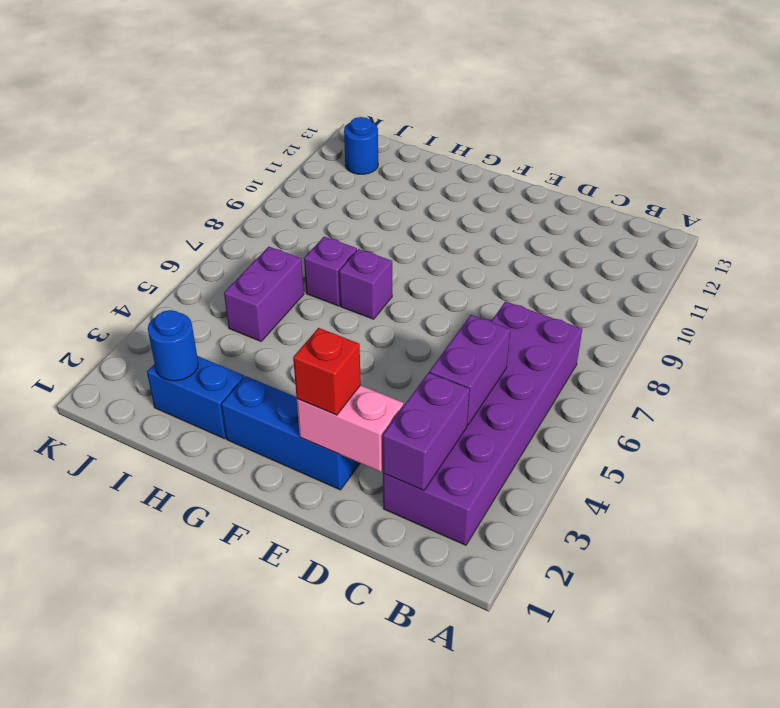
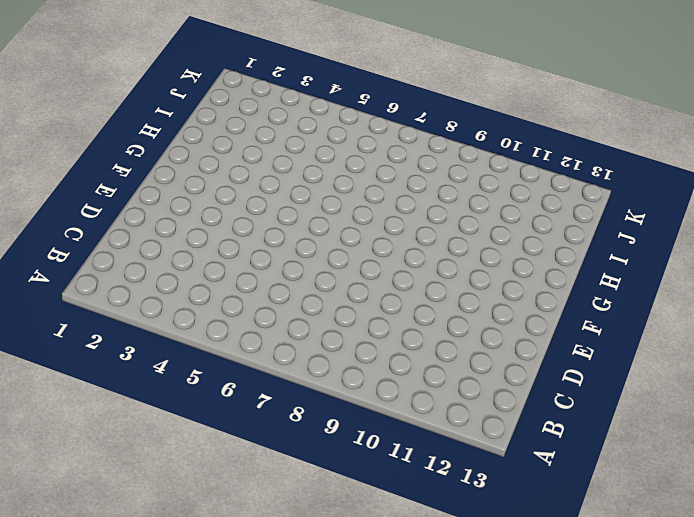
none -> purple brick B2:C7 level 1
none -> blue brick E2:G2 level 1
none -> purple brick G7 level 1

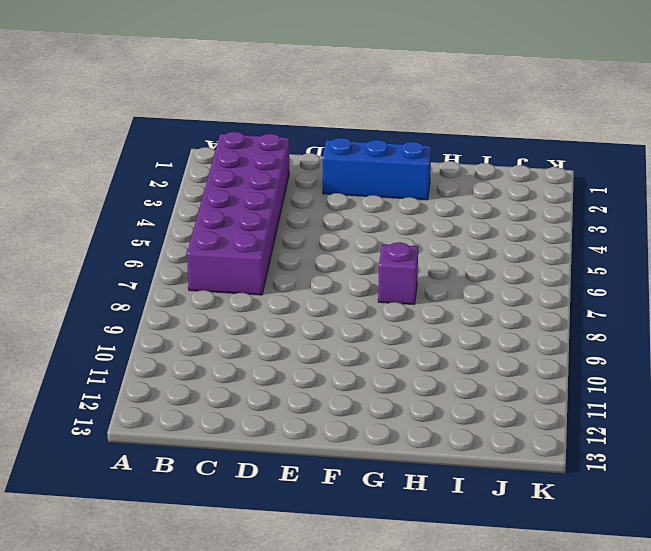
none -> blue brick H2:I2 level 1
none -> purple brick H7 level 1
none -> purple brick I5:I6 level 1

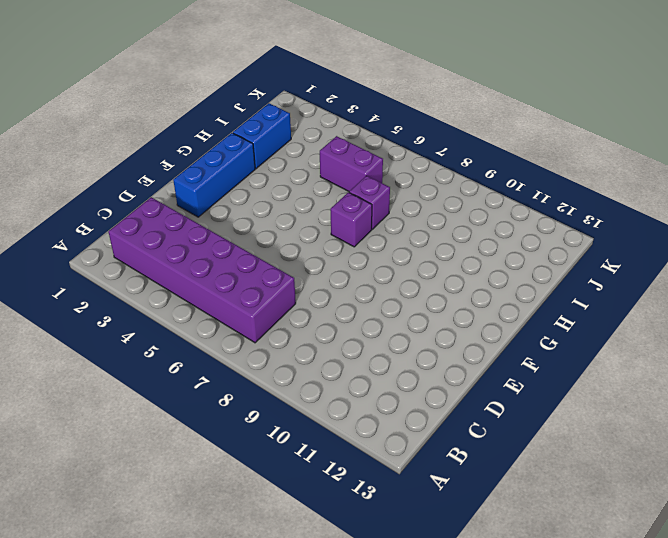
none -> blue round brick J12 level 1
none -> purple brick C2:C3 level 2
none -> purple brick C4:C5 level 2

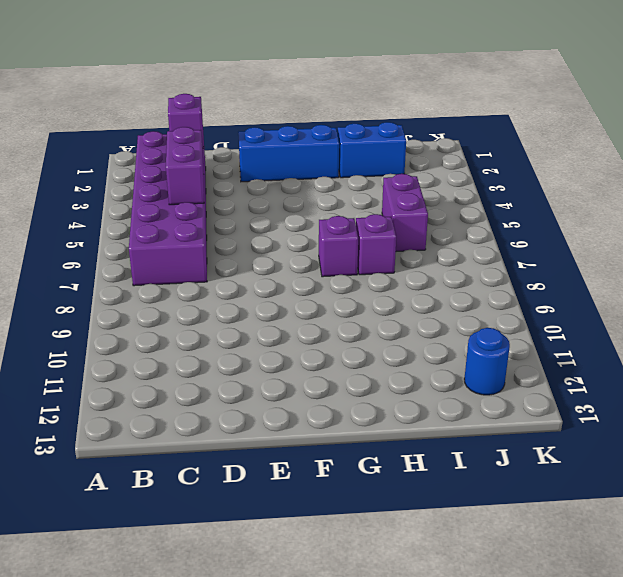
purple brick C2 level 2 -> purple brick C2:C3 level 2
none -> pink brick D2:E2 level 2
none -> blue round brick I2 level 2
none -> red brick E2 level 3

